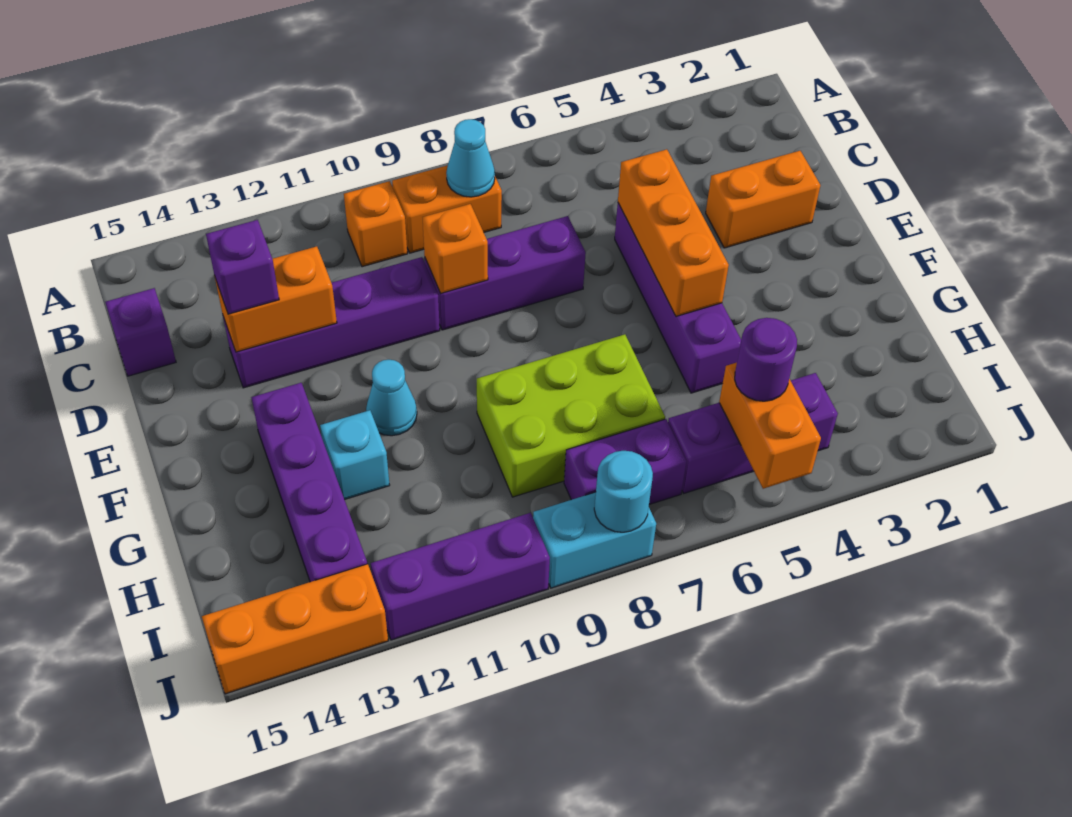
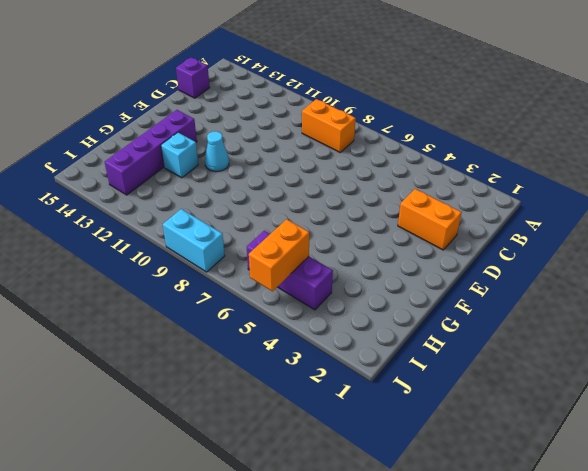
none -> orange brick B10 level 1
none -> purple brick D5:G5 level 1
none -> purple brick D7:D9 level 1

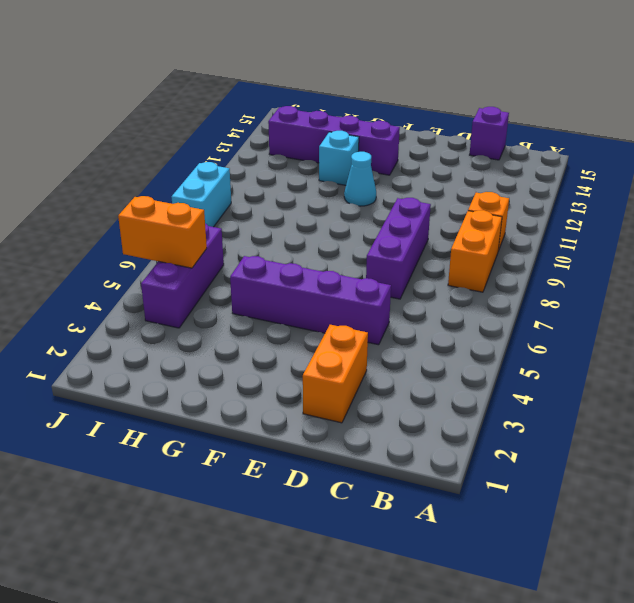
none -> purple brick D10:D13 level 1
none -> lime brick G7:H9 level 1
none -> purple brick I7:I8 level 1

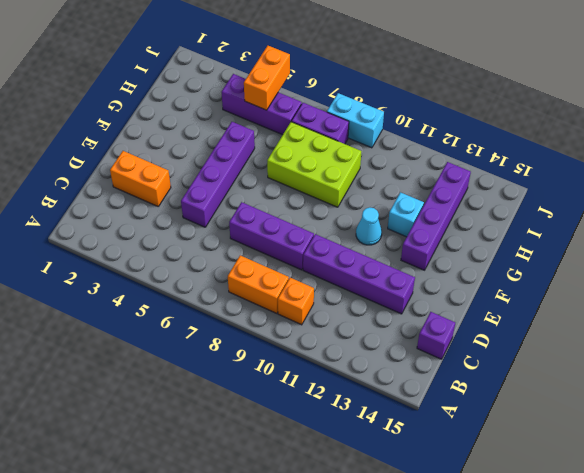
none -> purple brick J10:J12 level 1
none -> orange brick J13:J15 level 1
none -> cyan cone B8 level 2

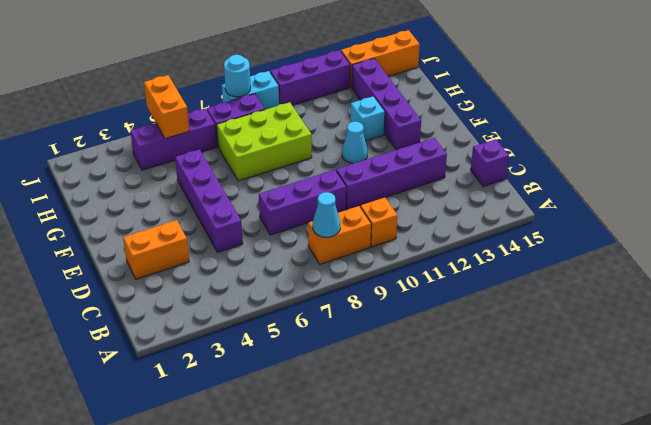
none -> orange brick D5:F5 level 2
none -> orange brick D9 level 2
none -> orange brick D12:D13 level 2

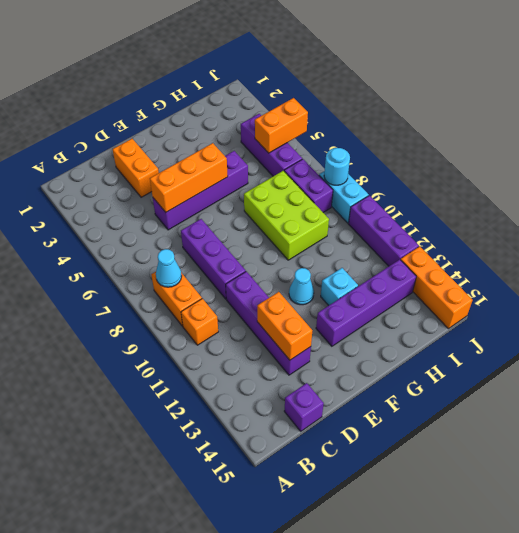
none -> orange brick D9 level 2
none -> purple brick D13 level 3
none -> purple round brick I5 level 3

